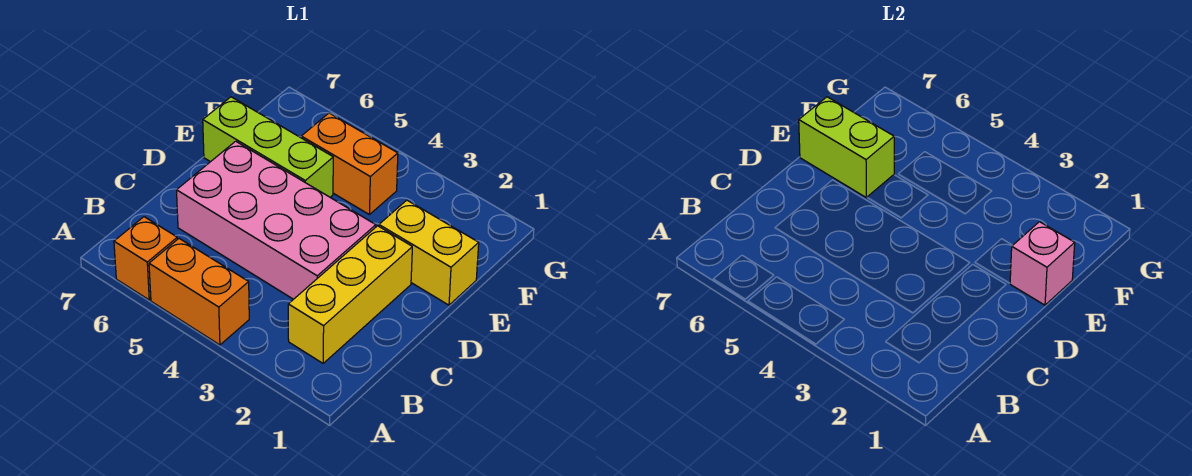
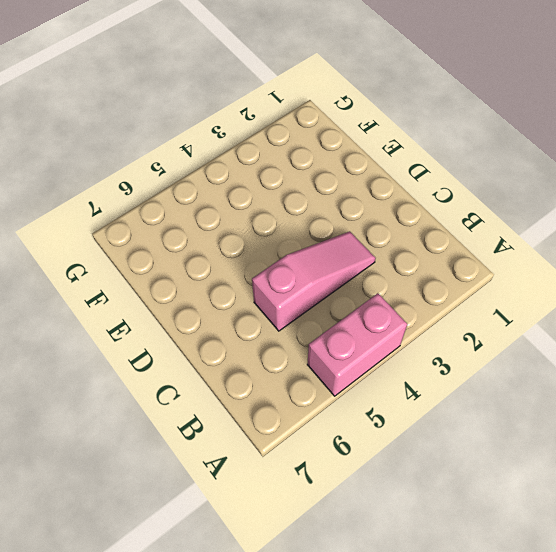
pink brick A4:A5 level 1 -> orange brick A4:A5 level 1
pink slope C3:C5 level 1 top 5 -> pink brick C3:D6 level 1
none -> orange brick A6 level 1
none -> yellow brick B2:D2 level 1

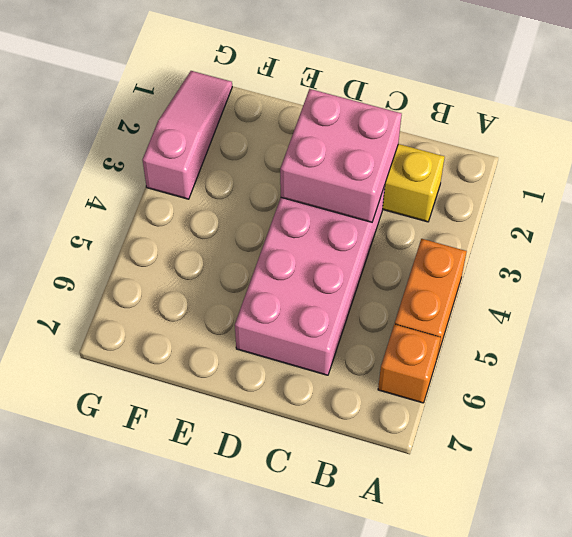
pink brick C2:D3 level 2 -> none
pink slope G1:G3 level 1 top 3 -> none
none -> yellow brick E1:E2 level 1
none -> lime brick E5:E7 level 1

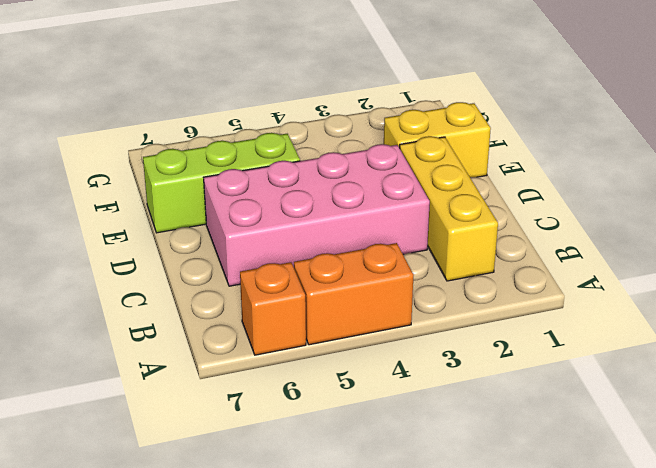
none -> orange brick F4:F5 level 1
none -> pink brick E1 level 2

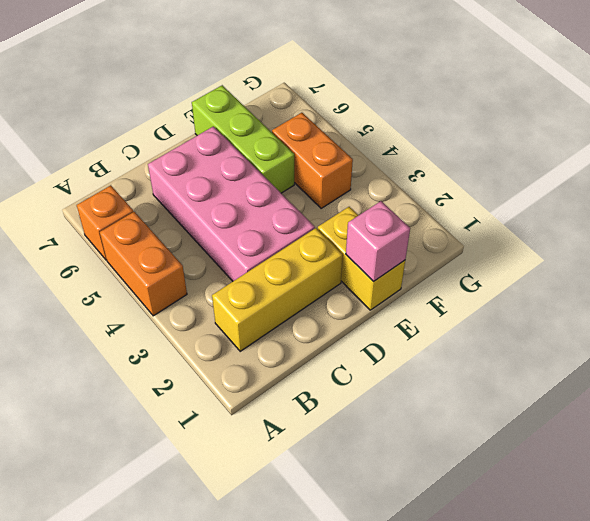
none -> lime brick E6:E7 level 2

